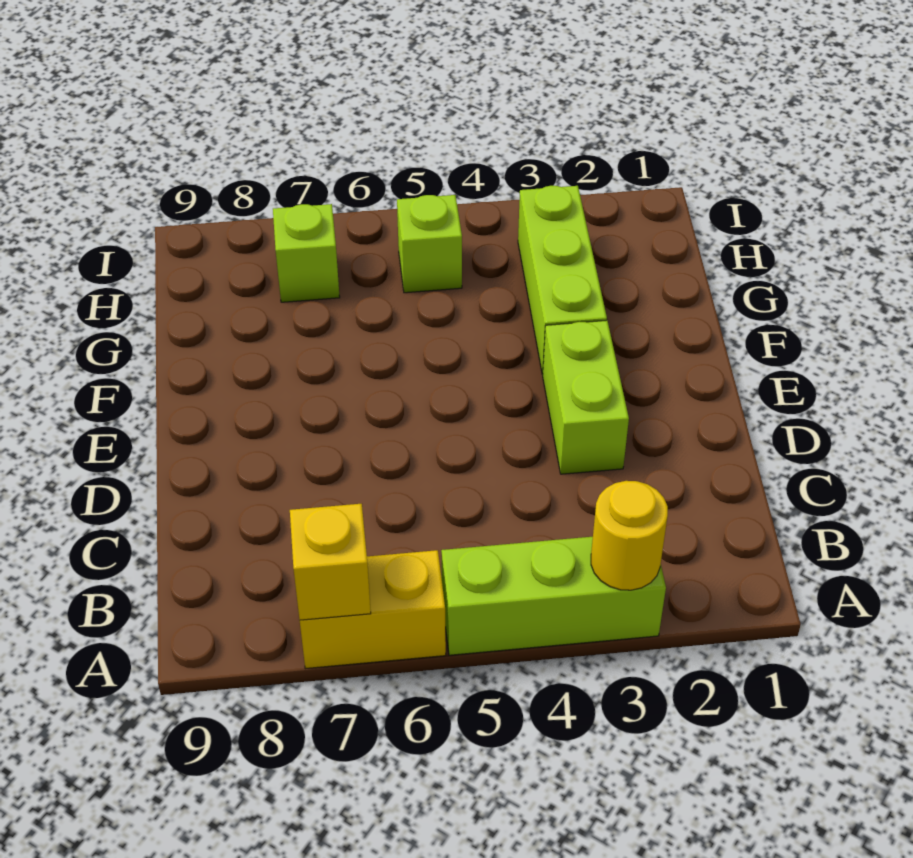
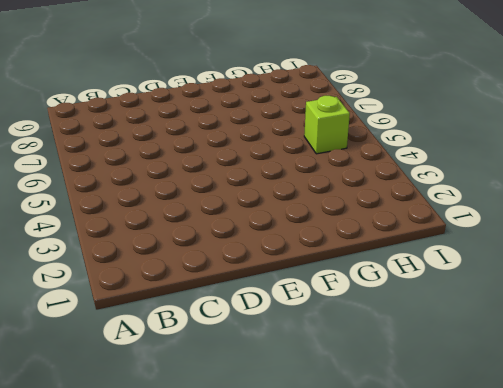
none -> lime brick A3:A5 level 1
none -> yellow brick A6:A7 level 1

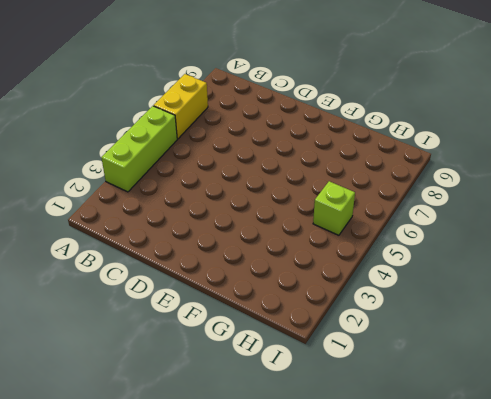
none -> lime brick D3:E3 level 1
none -> lime brick F3:H3 level 1

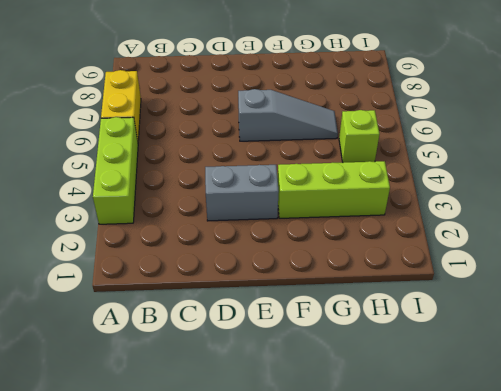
grey brick D3:E3 level 1 -> lime brick D3:E3 level 1
grey slope E6:G6 level 1 top E -> none
none -> lime brick H7 level 1
none -> yellow round brick A3 level 2

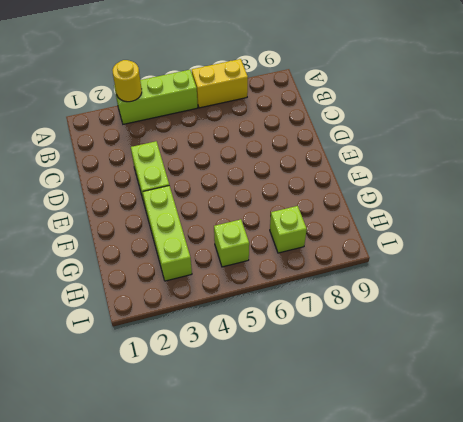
none -> yellow brick A7 level 2

